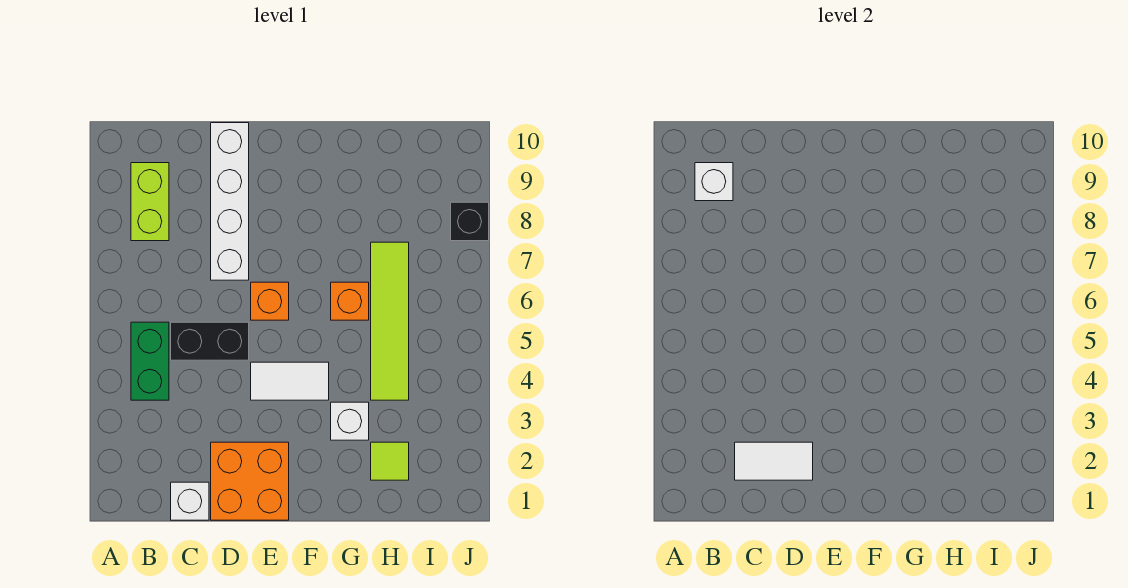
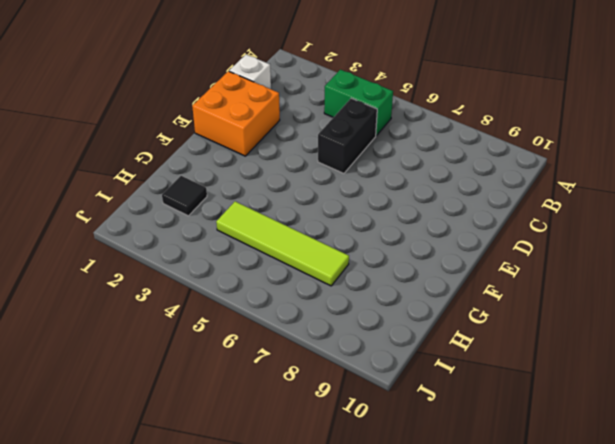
black tile H2 level 1 -> lime tile H2 level 1
none -> lime brick B8:B9 level 1
none -> white brick D7:D10 level 1
none -> white tile E4:F4 level 1

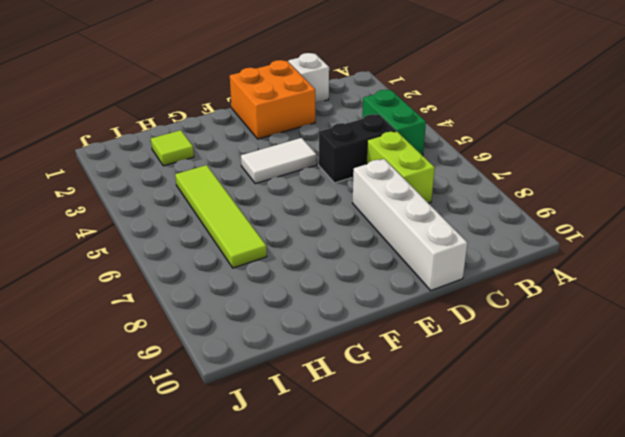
lime brick C6:C7 level 1 -> lime brick B8:B9 level 1
none -> orange brick E6 level 1
none -> white brick G3 level 1
none -> orange brick G6 level 1

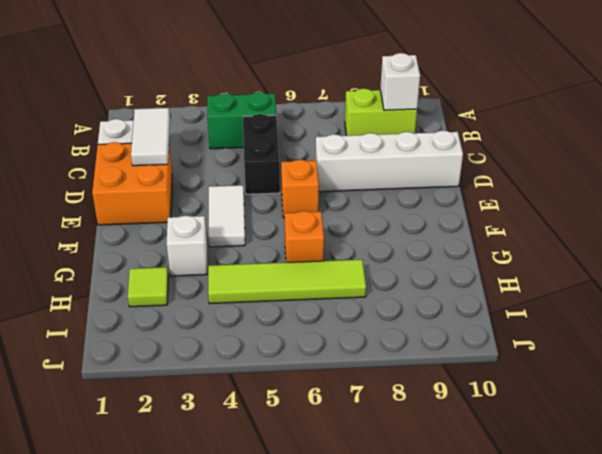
none -> black brick J8 level 1

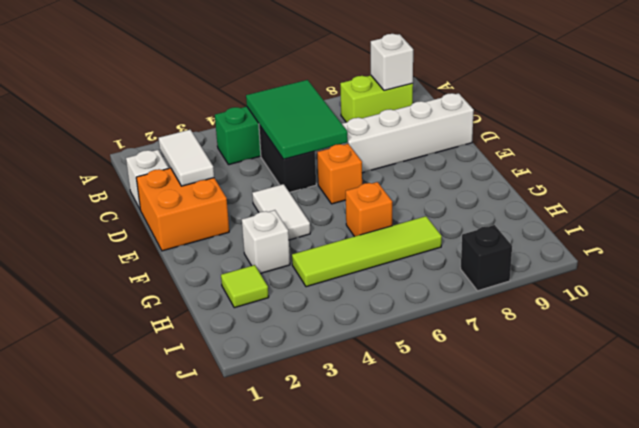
green tile B5:D6 level 2 -> none

